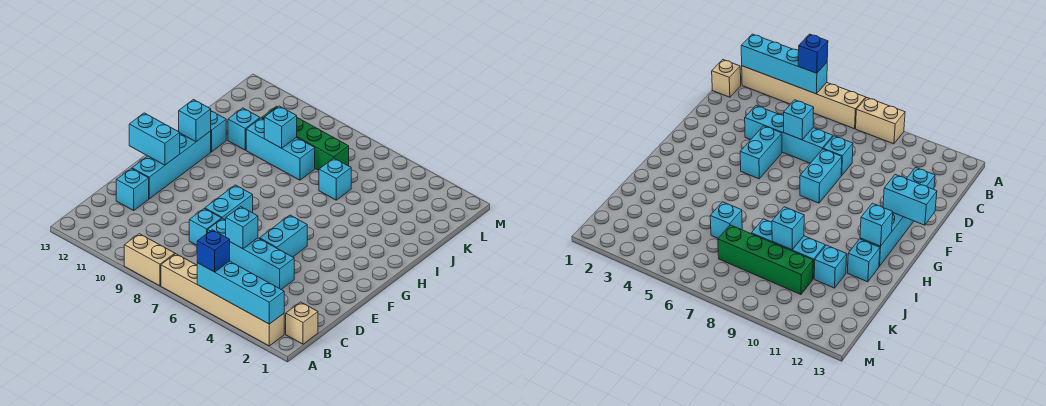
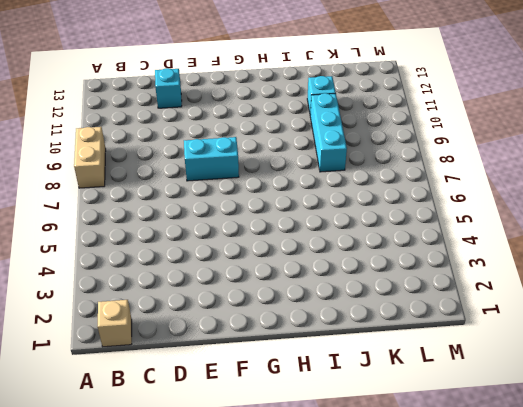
none -> tan brick A2:A7 level 1
none -> cyan brick D4:D7 level 1
none -> cyan brick D8 level 1

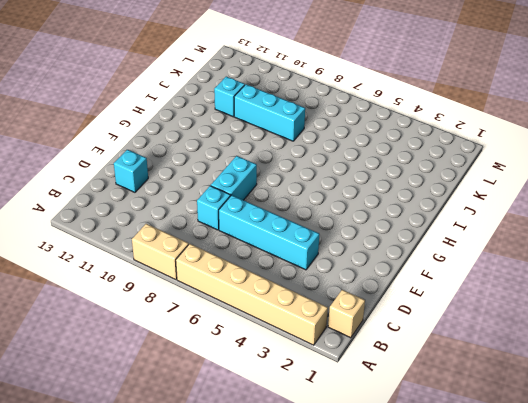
none -> cyan brick E5:F5 level 1
none -> cyan brick E12:H12 level 1
none -> cyan brick I12 level 1

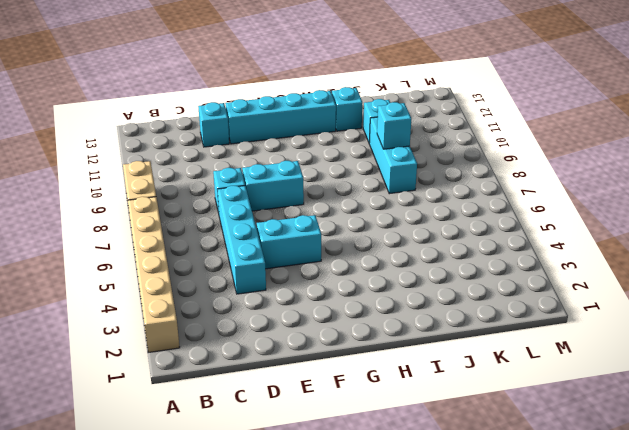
none -> tan brick B1 level 1
none -> cyan brick J6 level 1
none -> green brick K7:K10 level 1

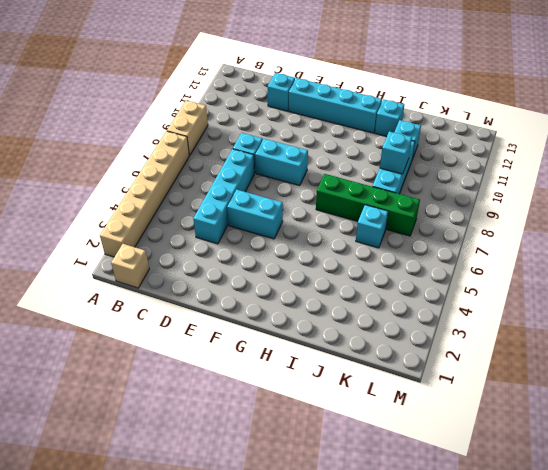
green brick H7:K7 level 1 -> green brick K7:K10 level 1
none -> cyan brick A2:A5 level 2
none -> cyan brick D6 level 2
none -> cyan brick F12:F13 level 2

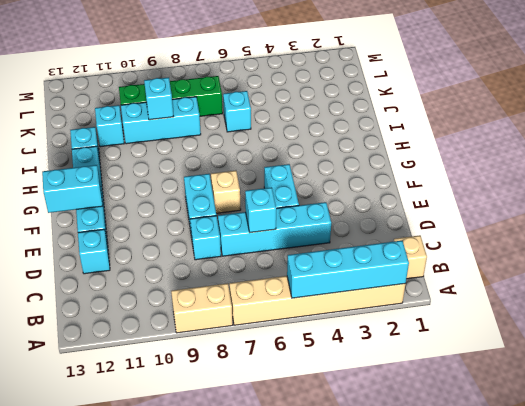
tan brick F7 level 1 -> none
none -> cyan brick H12 level 2
none -> blue brick A5 level 3

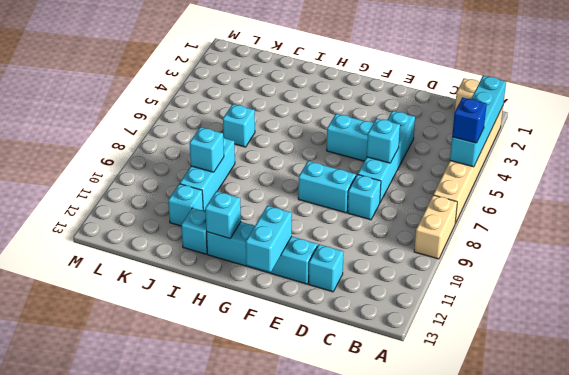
none -> green brick K7:K10 level 1

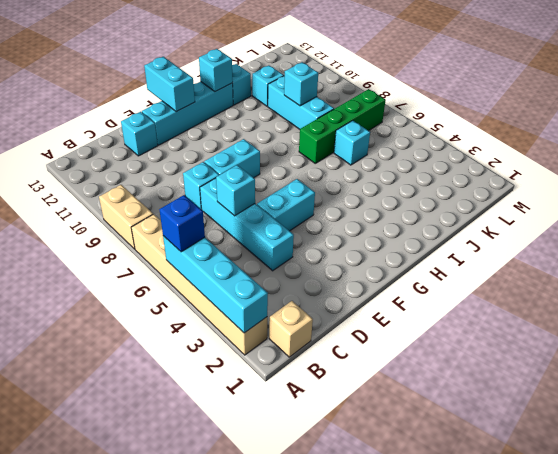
green brick I7:L7 level 1 -> green brick K7:K10 level 1

